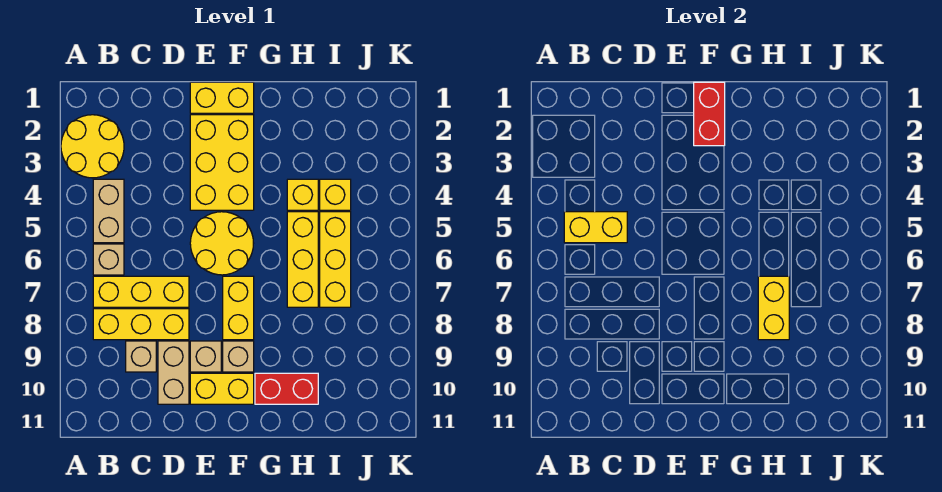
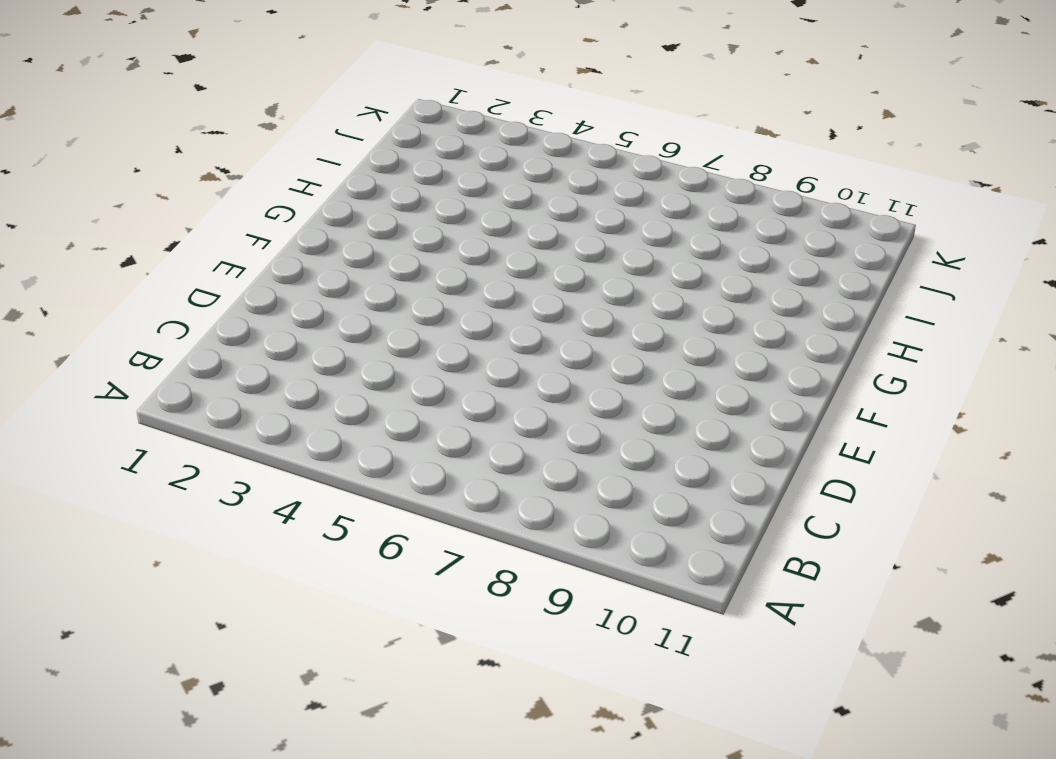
none -> yellow round brick A2:B3 level 1
none -> tan brick B4:B5 level 1
none -> tan brick B6 level 1

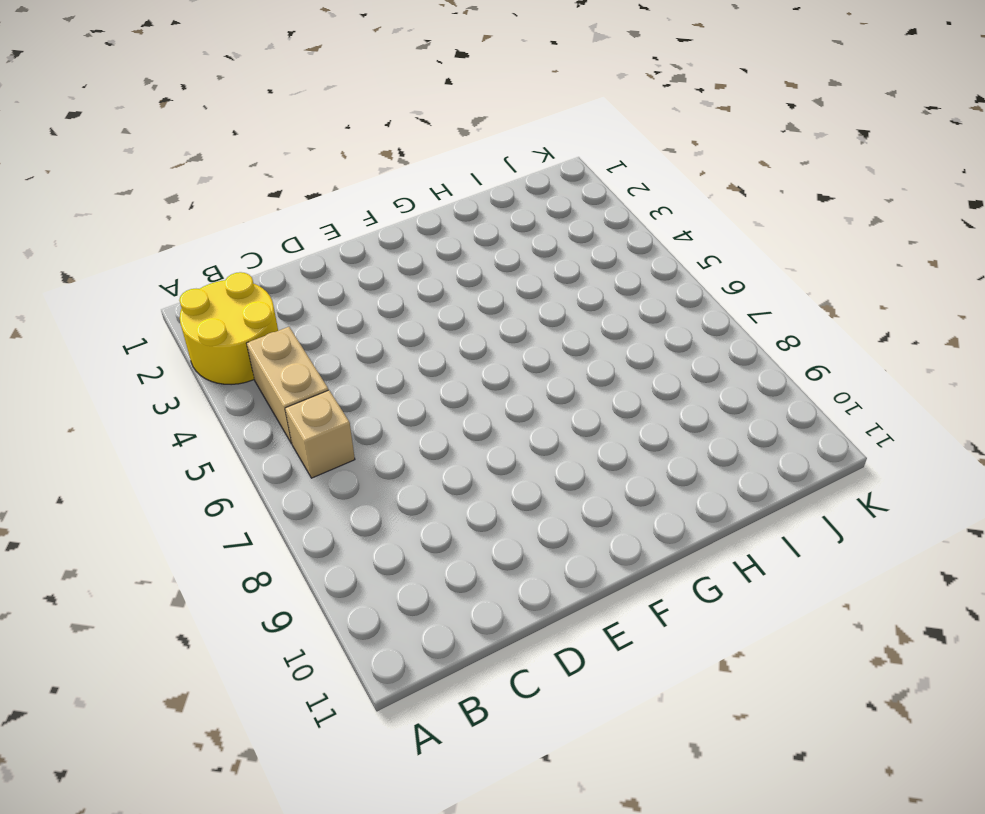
none -> yellow brick B7:D7 level 1
none -> yellow brick B8:D8 level 1
none -> tan brick C9 level 1

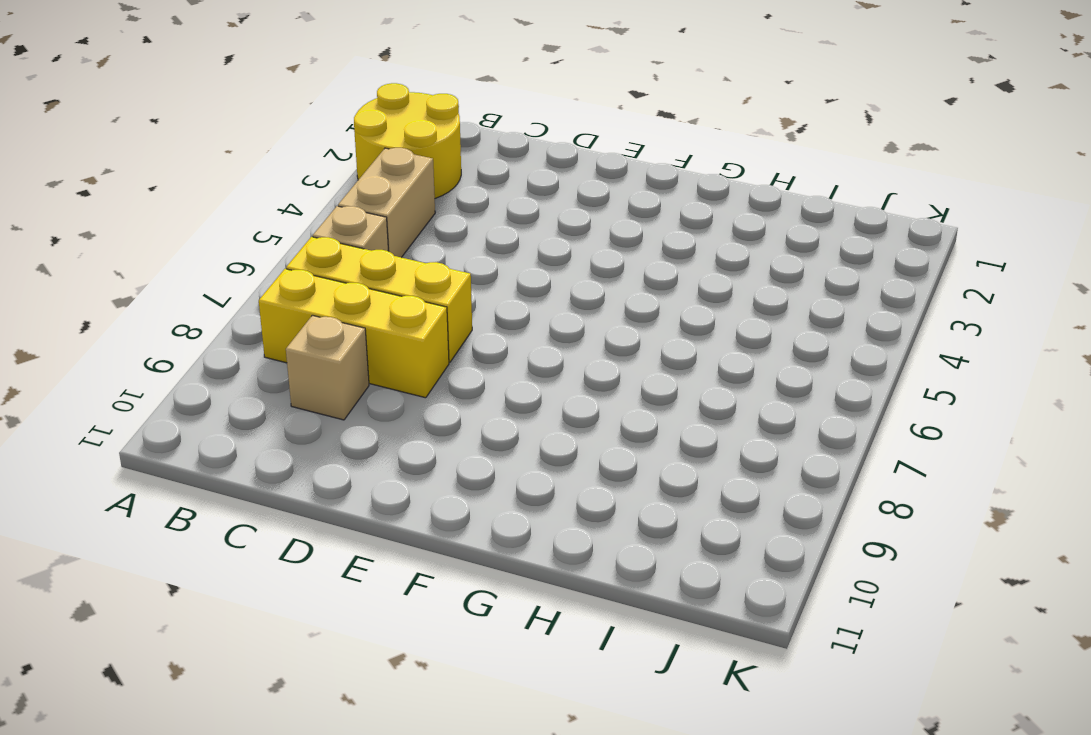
none -> tan brick D9:D10 level 1
none -> yellow brick E1:F1 level 1
none -> yellow brick E2:F4 level 1

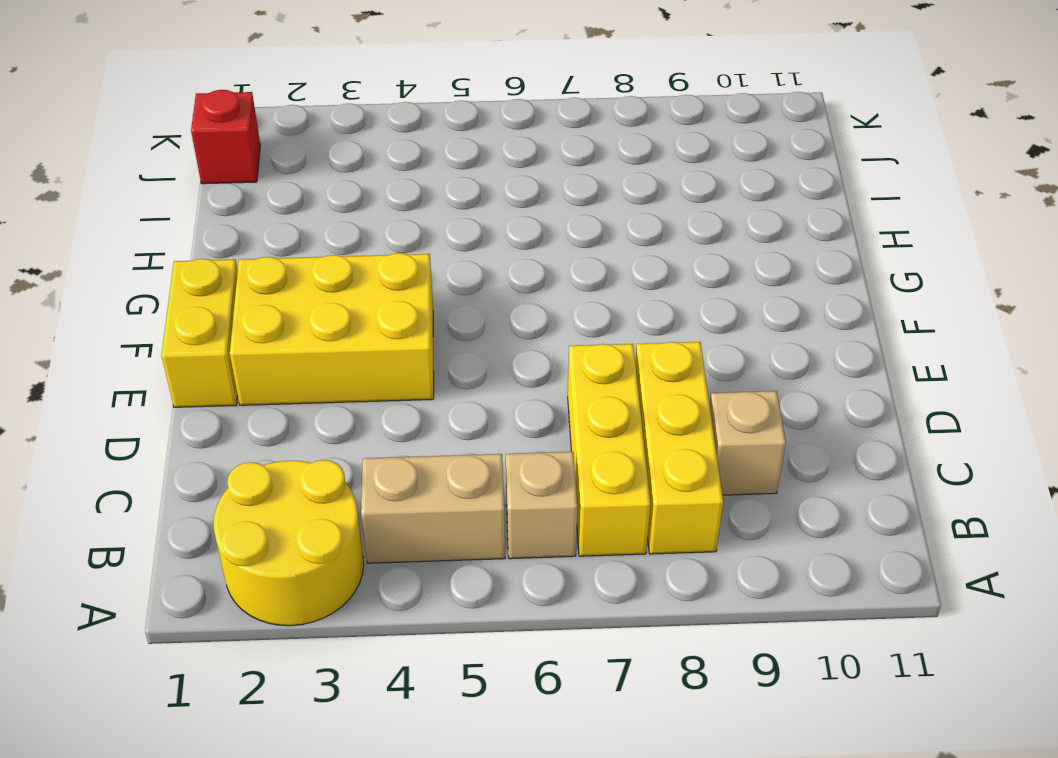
red brick J1 level 1 -> none
none -> tan brick D9:D10 level 1
none -> yellow round brick E5:F6 level 1
none -> tan brick E9 level 1

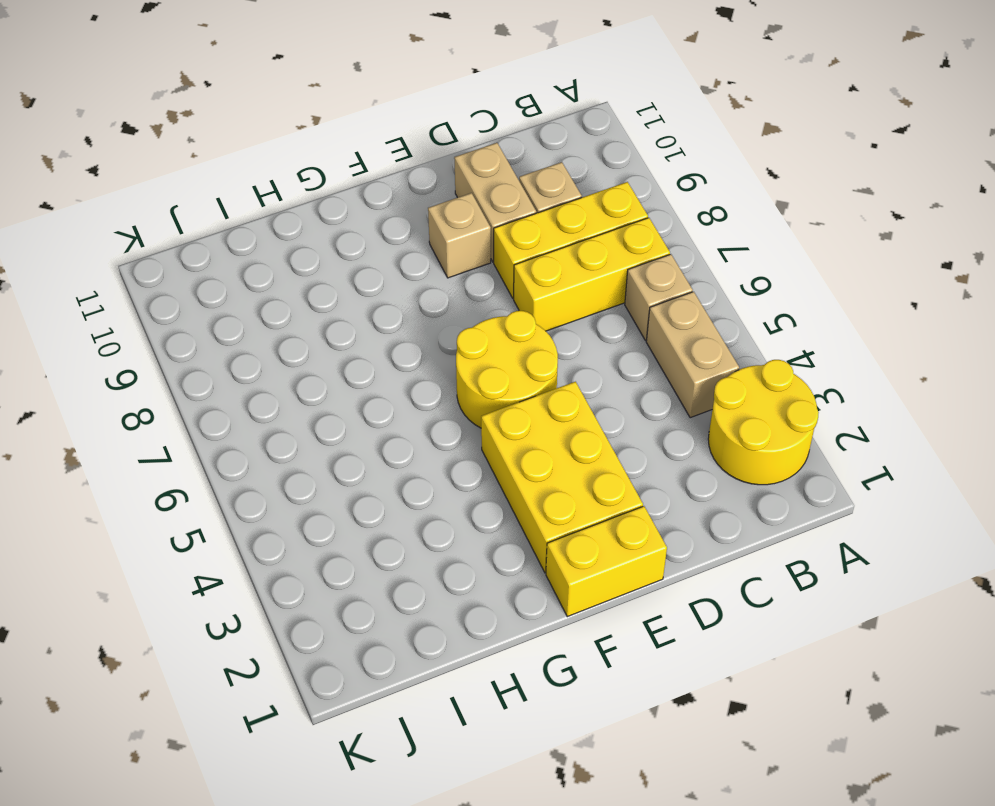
none -> yellow brick E10:F10 level 1
none -> yellow brick F7:F8 level 1
none -> tan brick F9 level 1

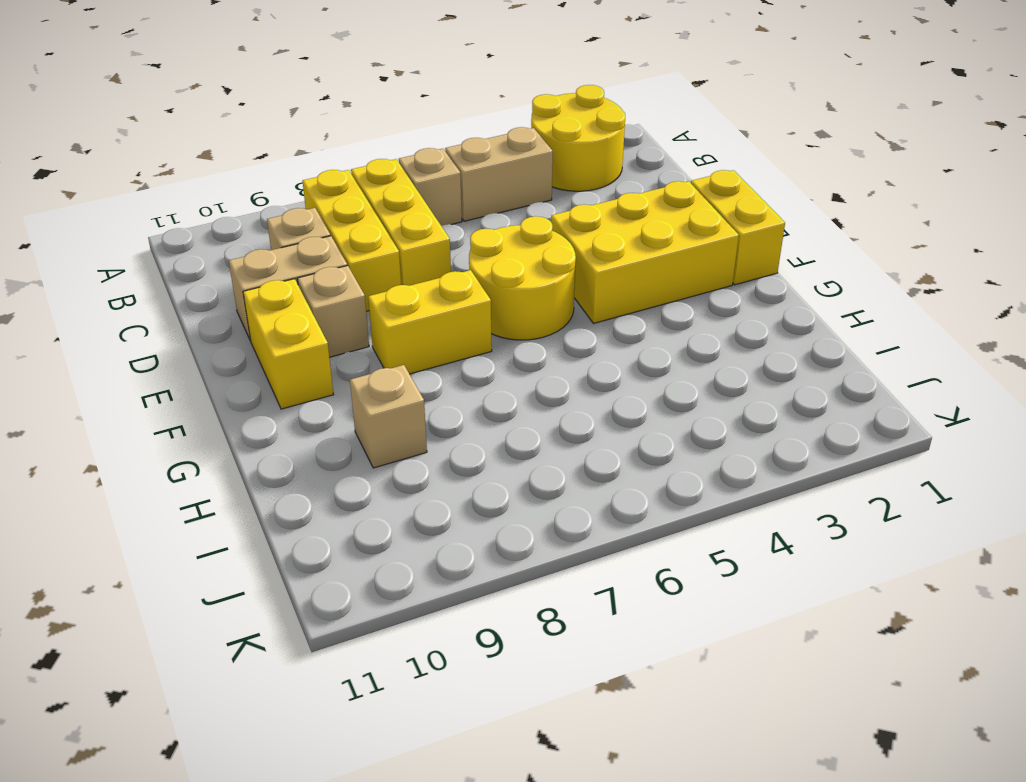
tan brick H9 level 1 -> tan brick F9 level 1
none -> red brick G10:H10 level 1
none -> yellow brick H4 level 1
none -> yellow brick H5:H7 level 1

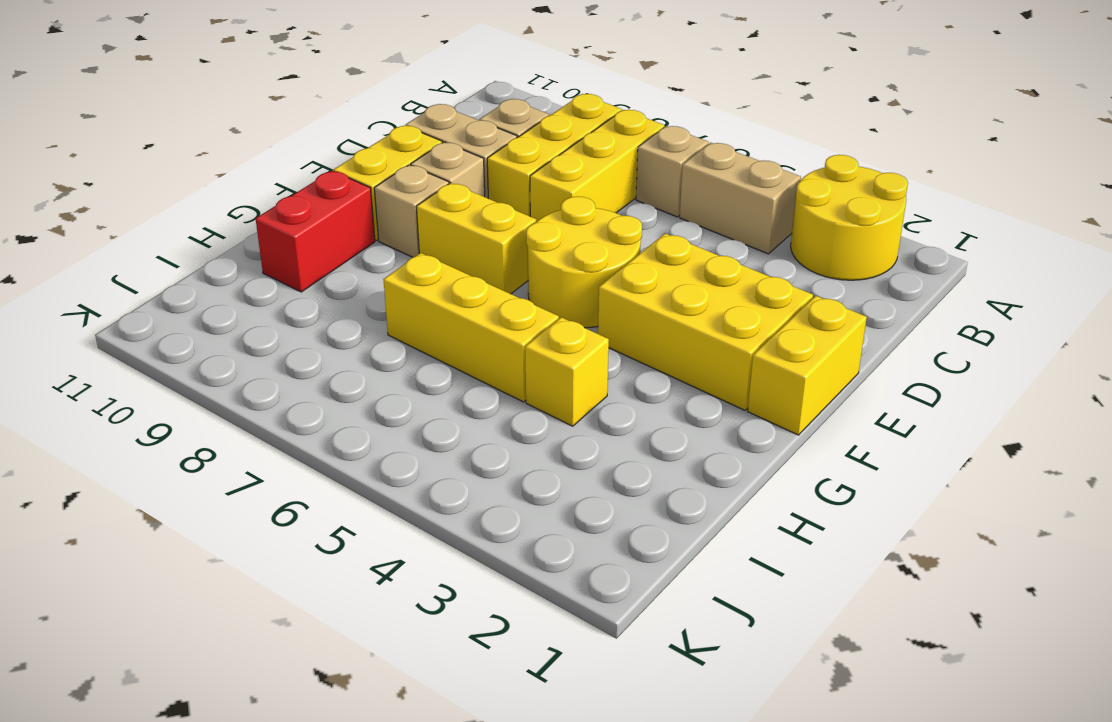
none -> yellow brick I4 level 1
none -> yellow brick I5:I7 level 1
none -> yellow brick B5:C5 level 2

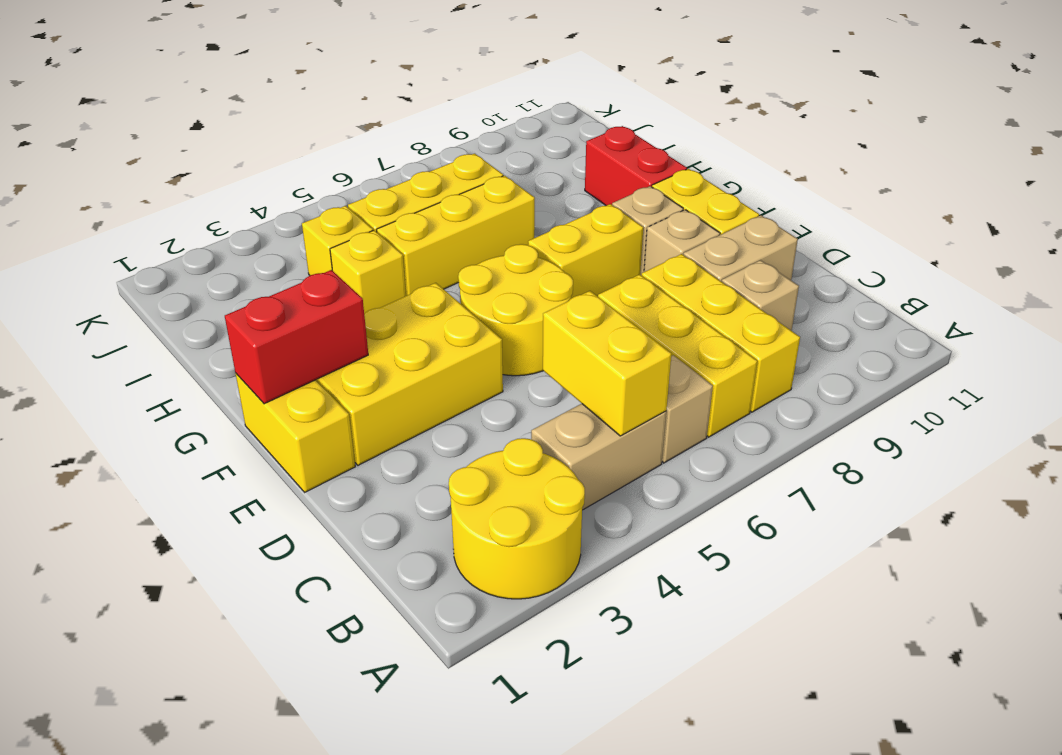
none -> yellow brick H7:H8 level 2

